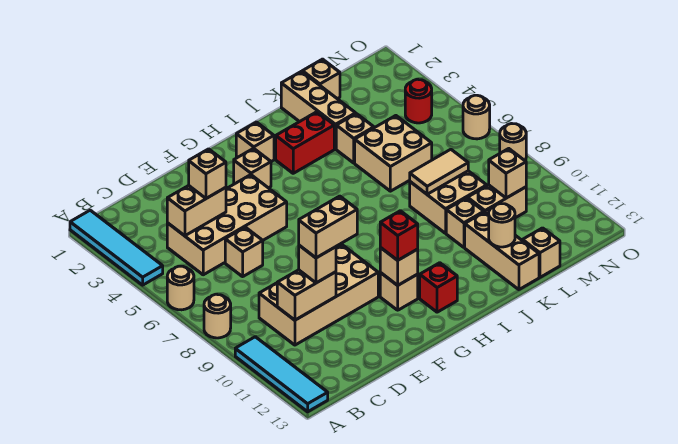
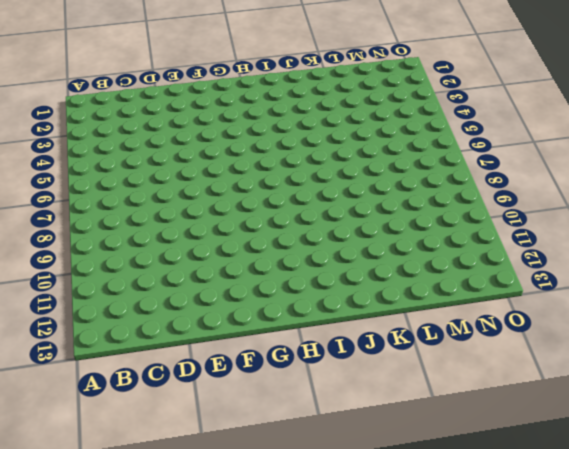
none -> cyan tile A1:A4 level 1
none -> tan round brick A6 level 1
none -> tan round brick A8 level 1
none -> cyan tile A10:A13 level 1

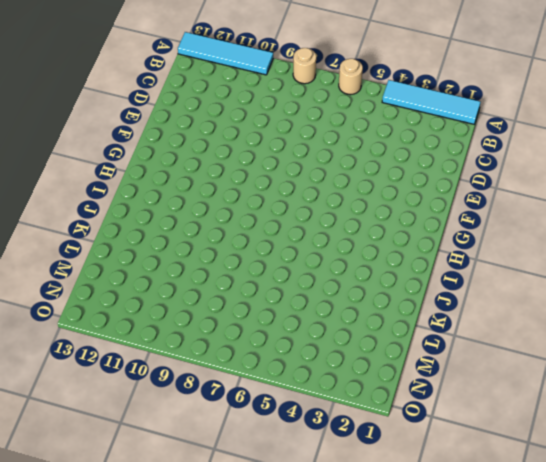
none -> tan brick C4:F5 level 1
none -> tan brick C9:F10 level 1
none -> tan brick D6 level 1
none -> tan brick G3 level 1

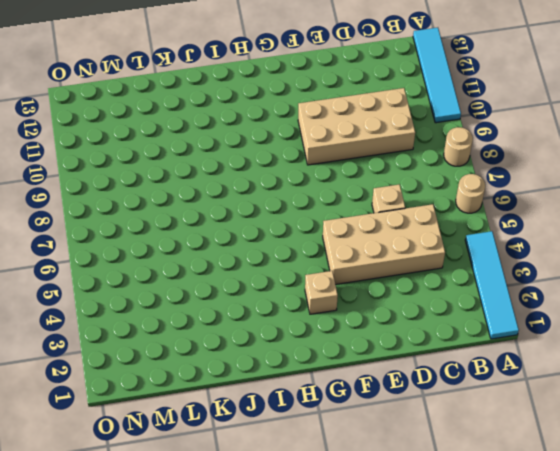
none -> tan brick G11 level 1
none -> tan brick H2 level 1
none -> red brick H12 level 1
none -> red brick I3:J3 level 1

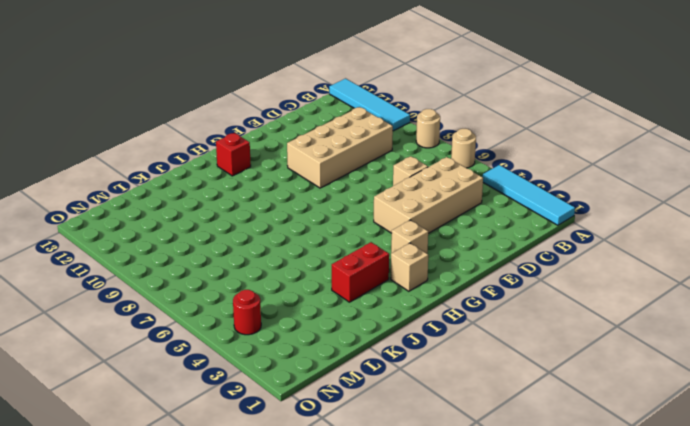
none -> tan brick G11 level 1
none -> tan brick K1:K3 level 1
none -> tan brick K4 level 1
none -> tan brick K5:L6 level 1

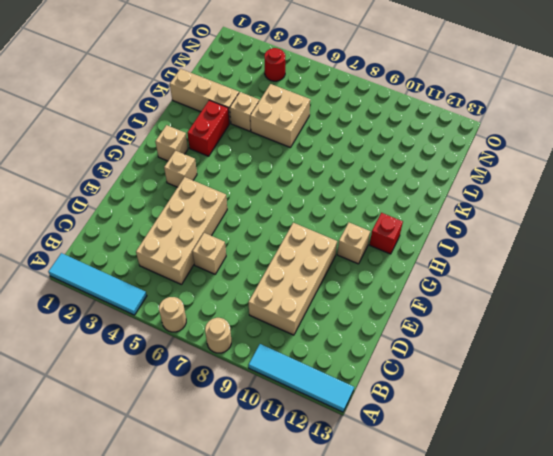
none -> tan brick K8:L9 level 1
none -> tan brick K10 level 1
none -> tan brick K11:K13 level 1
none -> tan brick L1 level 1

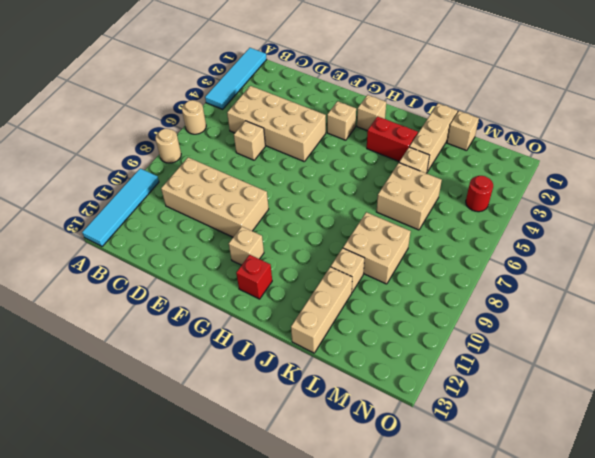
none -> tan brick L10:M10 level 1
none -> tan brick L13 level 1
none -> tan round brick O6 level 1
none -> tan round brick O8 level 1

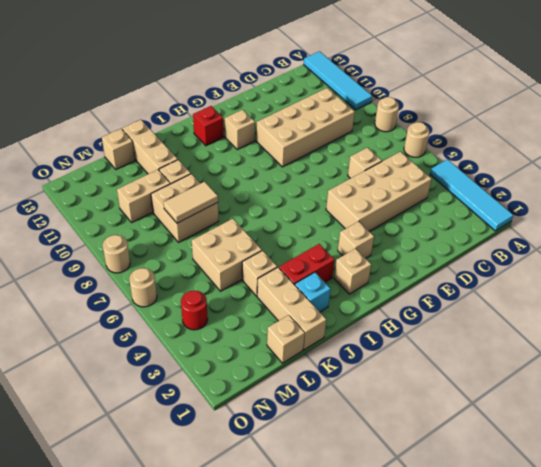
cyan brick J2 level 1 -> none
none -> tan brick C4:D4 level 2
none -> tan brick C10:D10 level 2
none -> tan brick G11 level 2
none -> tan round brick K12 level 2

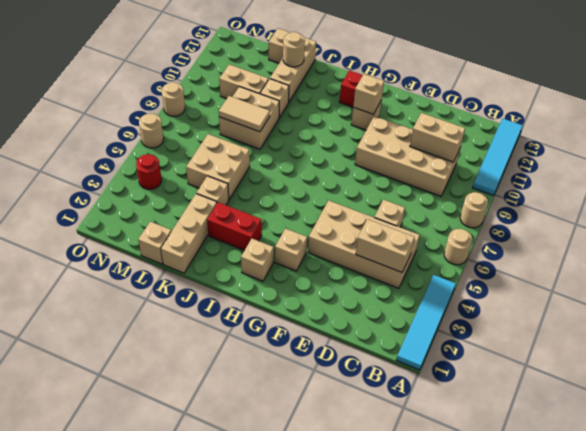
none -> tan brick M10 level 2
none -> tan brick D4 level 3
none -> tan brick D10 level 3
none -> red brick G11 level 3

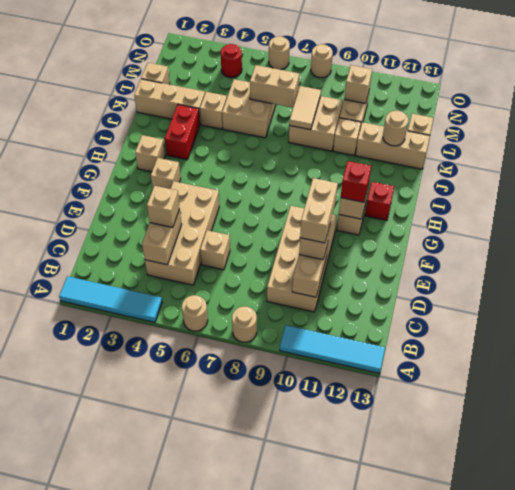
tan brick L6:L7 level 2 -> none

